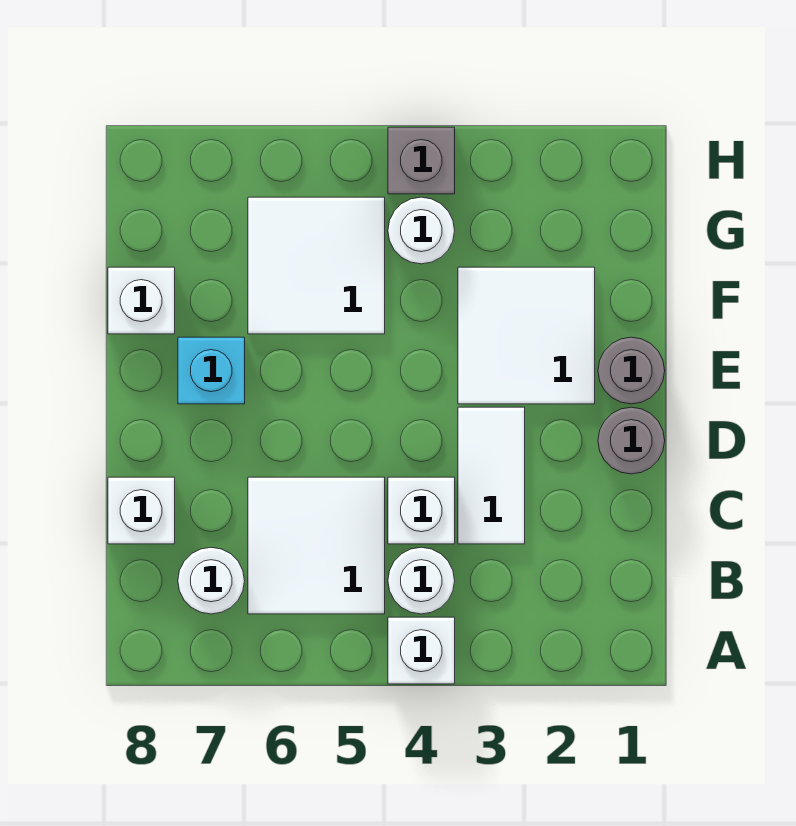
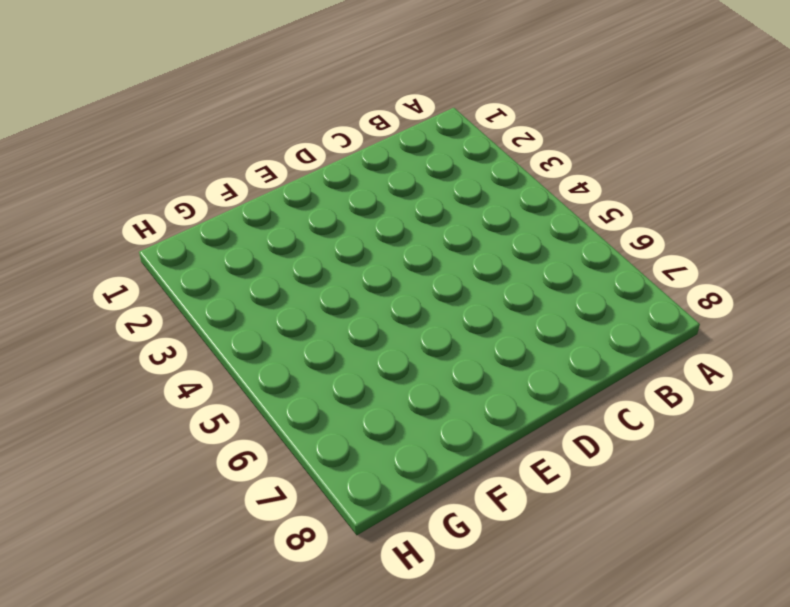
none -> white brick A4 level 1
none -> white round brick B4 level 1
none -> white tile B5:C6 level 1

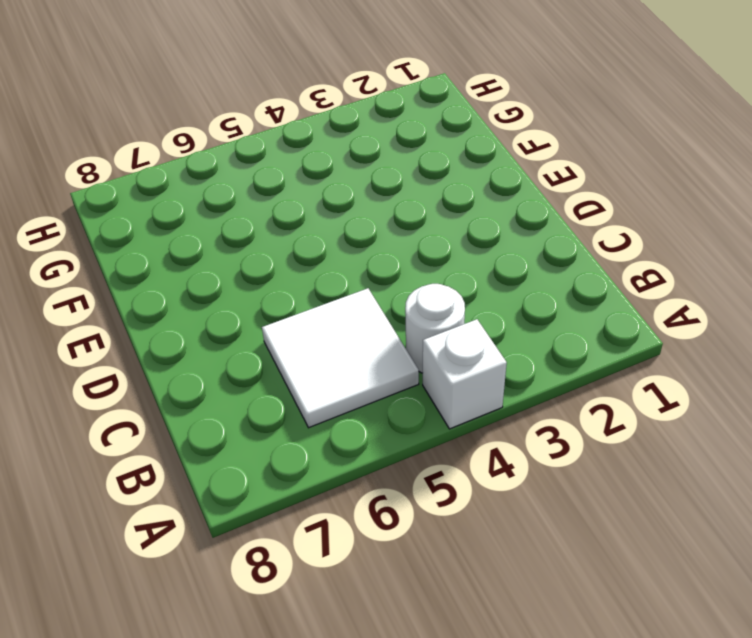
none -> white round brick B7 level 1
none -> white tile C3:D3 level 1
none -> white brick C4 level 1

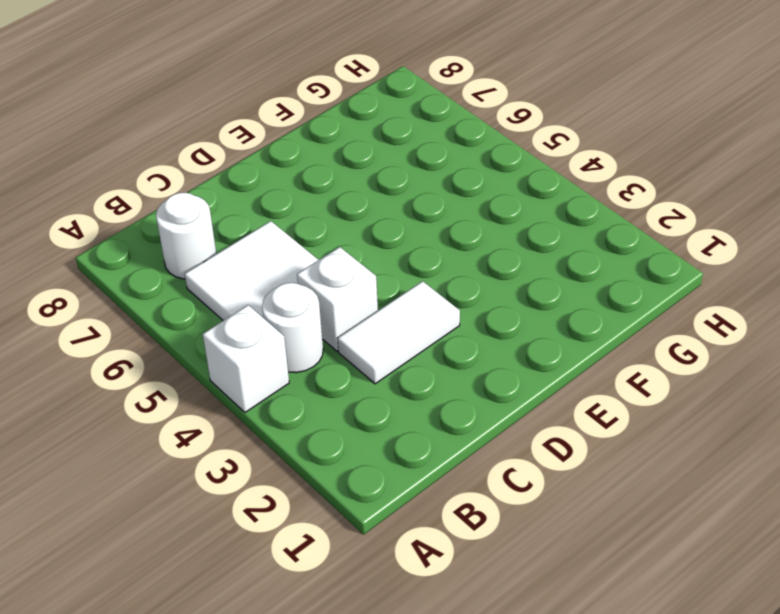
none -> white brick C8 level 1
none -> grey round brick D1 level 1
none -> grey round brick E1 level 1

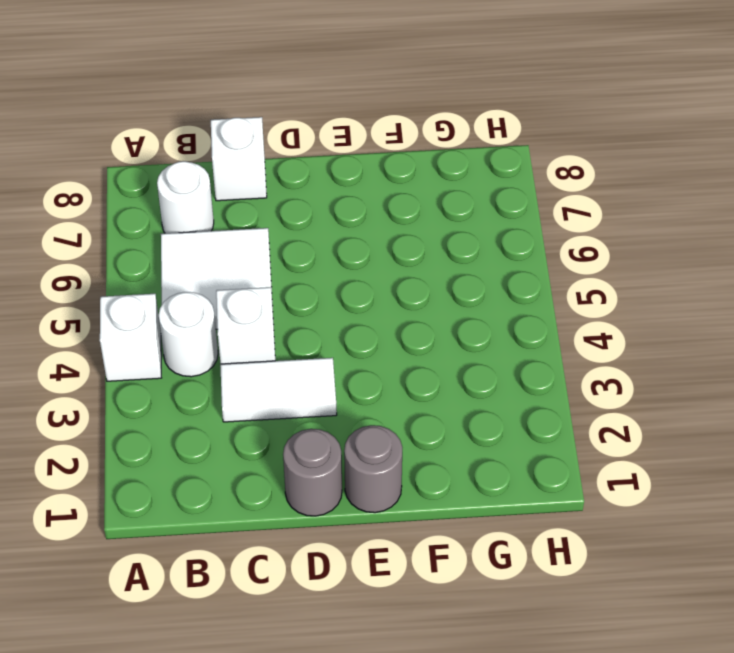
none -> white tile E2:F3 level 1
none -> cyan brick E7 level 1
none -> white tile F5:G6 level 1

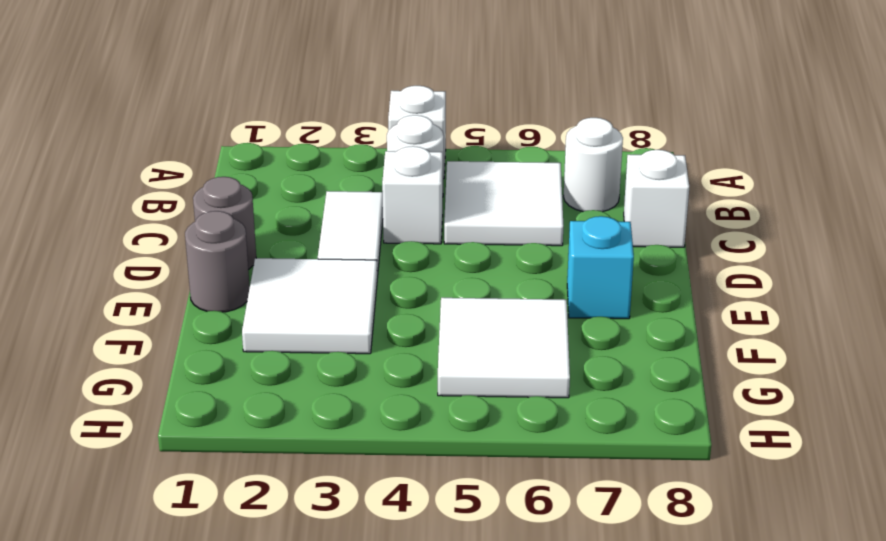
none -> white brick F8 level 1
none -> white round brick G4 level 1
none -> grey brick H4 level 1

